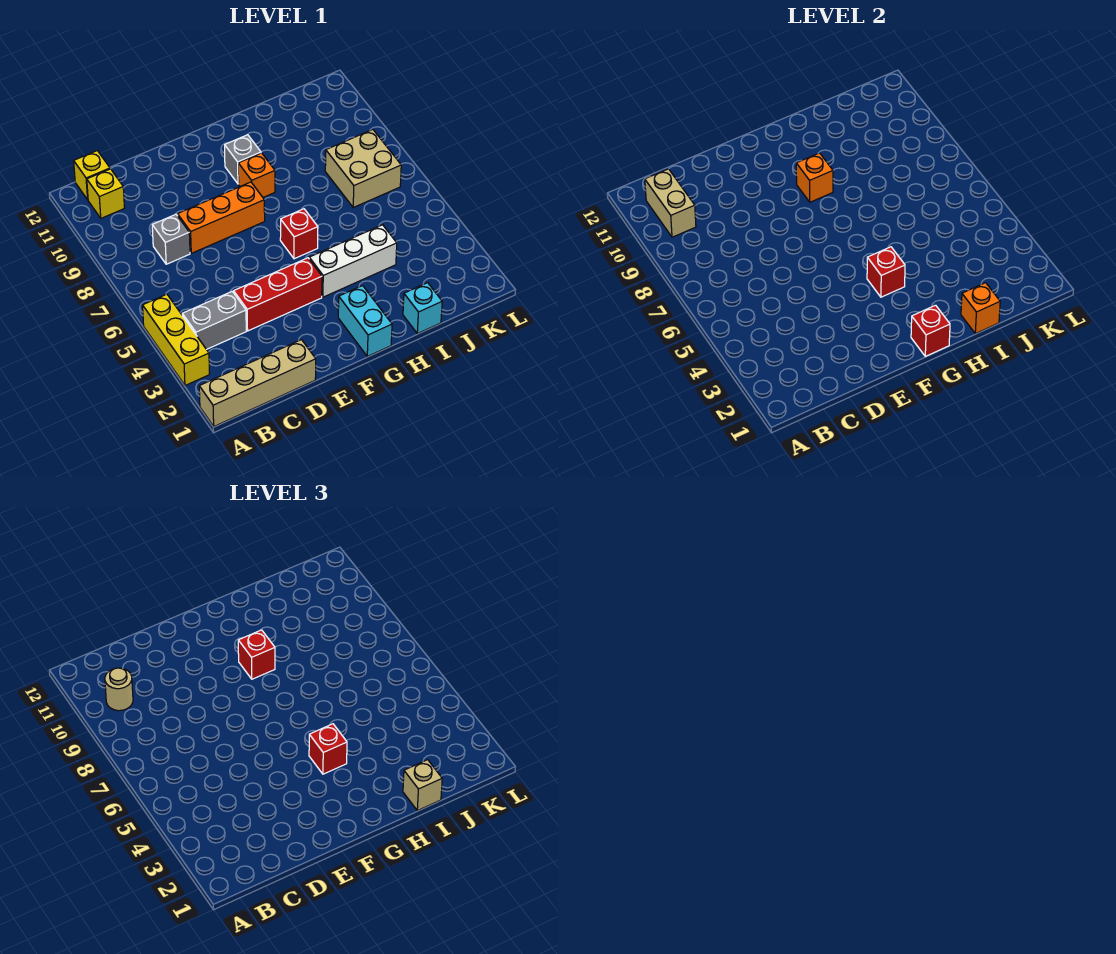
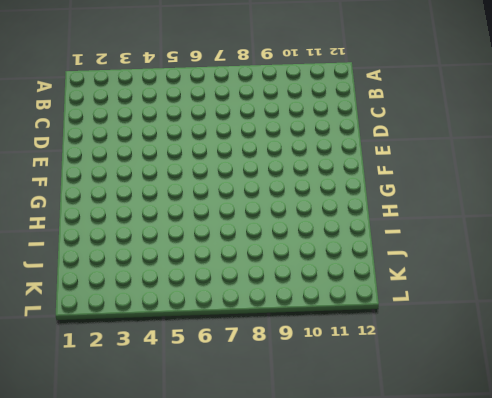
none -> tan brick A1:D1 level 1
none -> yellow brick A3:A5 level 1
none -> grey brick B4:C4 level 1

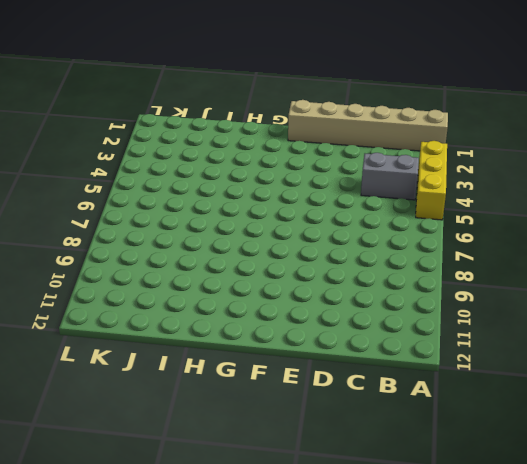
tan brick A1:F1 level 1 -> tan brick A1:D1 level 1
none -> yellow brick B11 level 1
none -> yellow brick B12 level 1
none -> grey brick C8 level 1

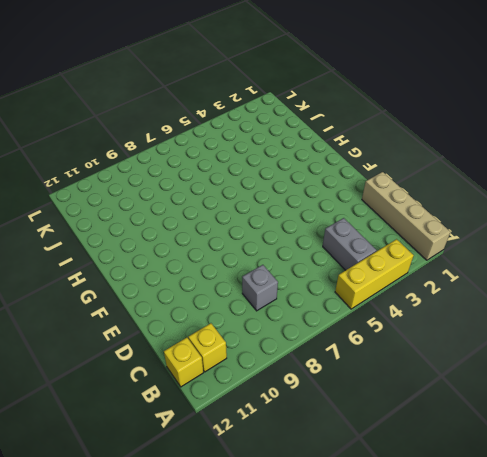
none -> red brick D4:F4 level 1
none -> orange brick D8:F8 level 1
none -> cyan brick G1:G2 level 1

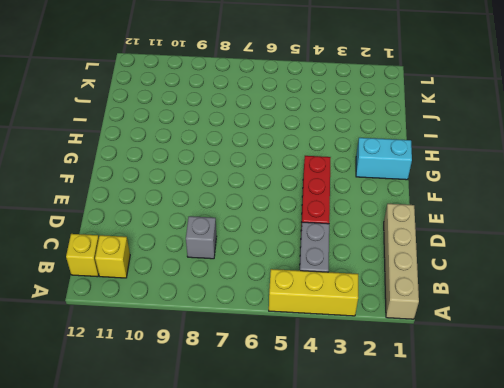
none -> orange brick D8:F8 level 1
none -> white brick G4:I4 level 1
none -> red brick G6 level 1

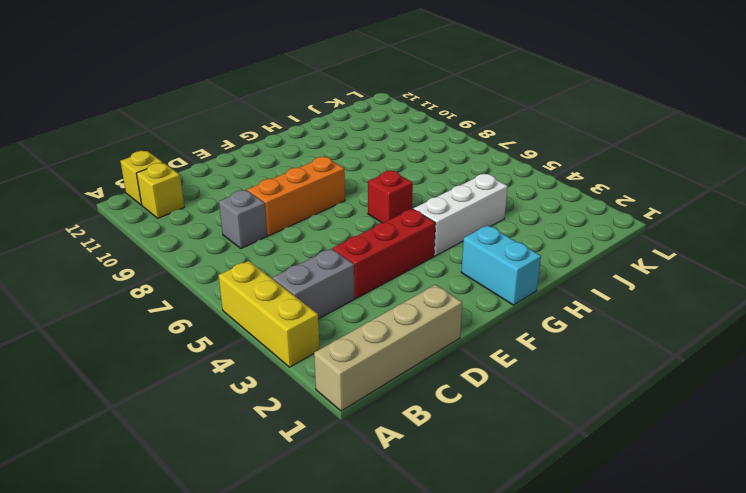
none -> orange brick G9 level 1
none -> grey brick G10 level 1
none -> cyan brick I1 level 1

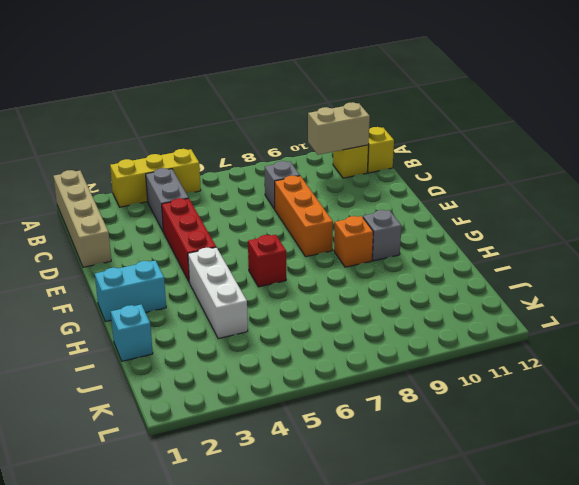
none -> tan brick J7:K8 level 1
none -> red brick G1 level 2
none -> red brick G4 level 2

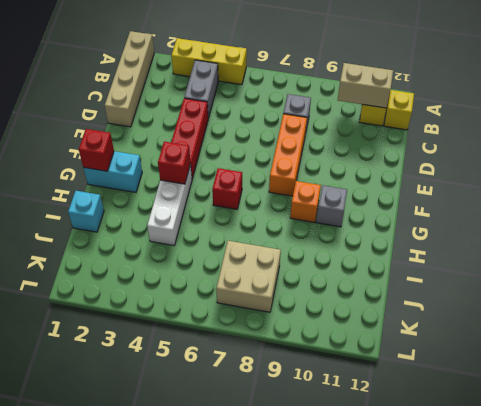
none -> orange brick G9 level 2
none -> orange brick I1 level 2
none -> tan round brick B10 level 3

